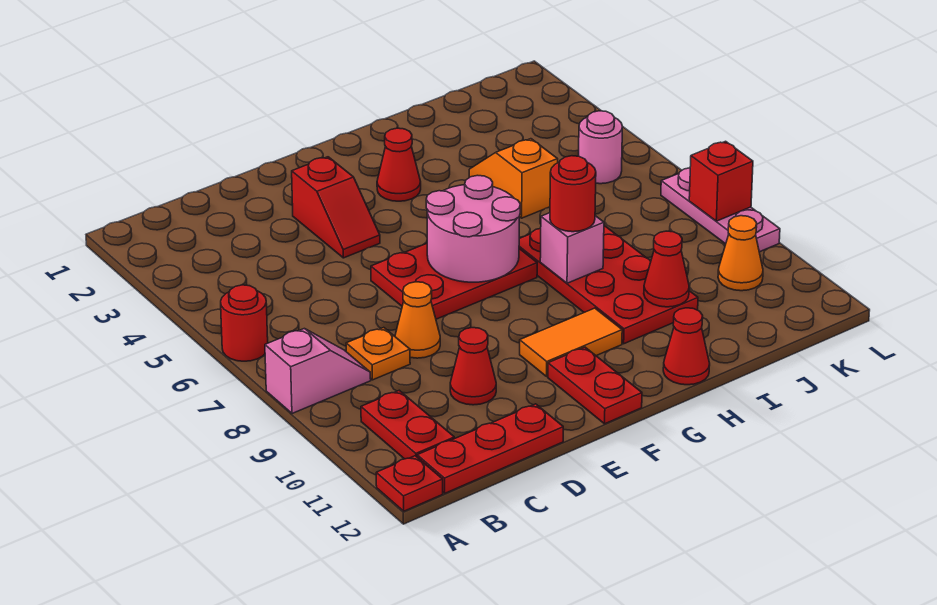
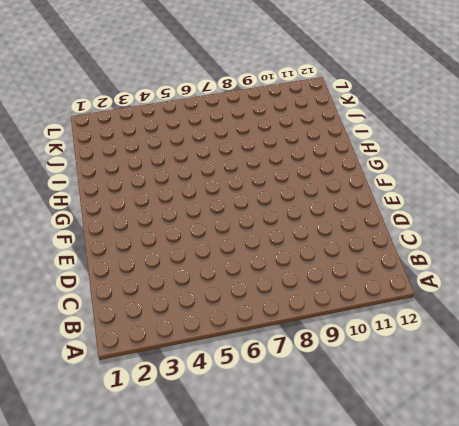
none -> red round brick A6 level 1
none -> pink slope A8:B8 level 1 top A
none -> red plate A12 level 1

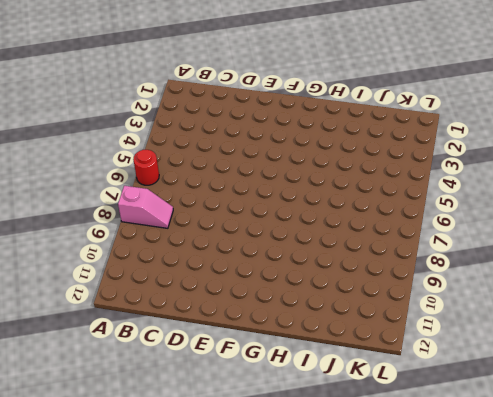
none -> red plate A12 level 1
none -> red plate B10:B11 level 1
none -> red plate B12:D12 level 1

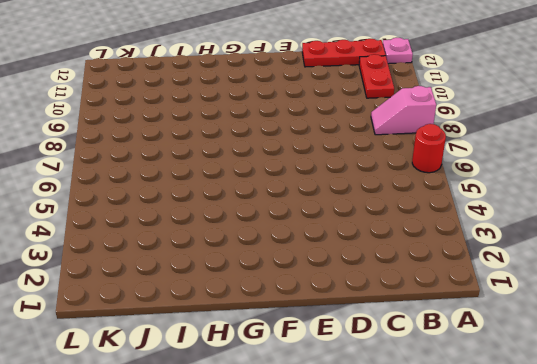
pink plate A12 level 1 -> red plate A12 level 1
none -> orange plate C8 level 1
none -> orange cone D8 level 1
none -> red cone D10 level 1

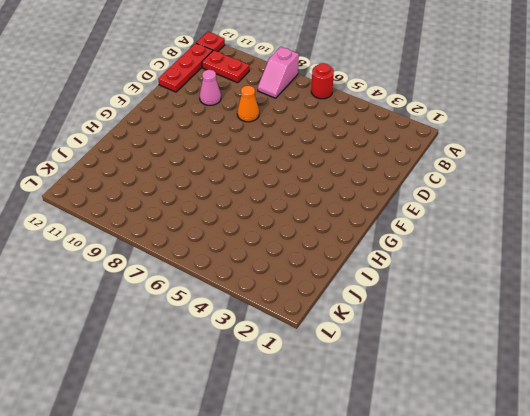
pink cone D10 level 1 -> red cone D10 level 1
none -> orange plate C8 level 1
none -> red slope E3:E4 level 1 top 3
none -> red plate E6:G7 level 1

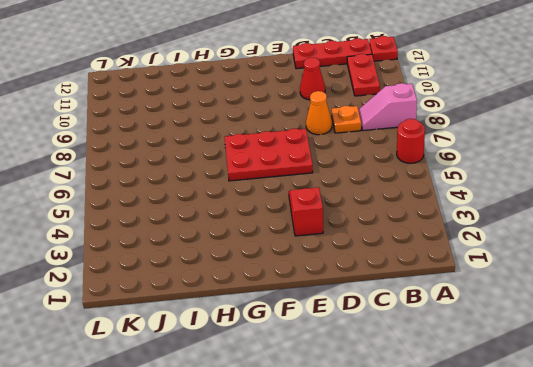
none -> orange tile F10:G10 level 1
none -> red plate F11:F12 level 1
none -> red cone G3 level 1

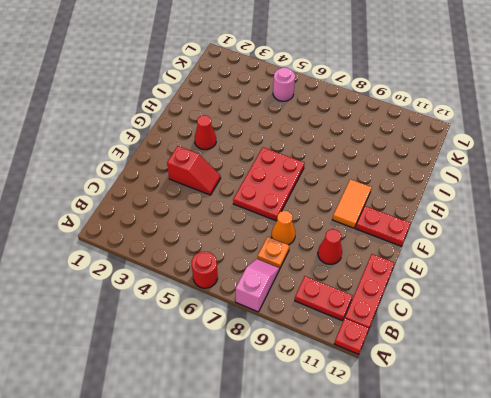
none -> red plate H7:I10 level 1
none -> red cone H12 level 1
none -> orange slope I4:I5 level 1 top 5

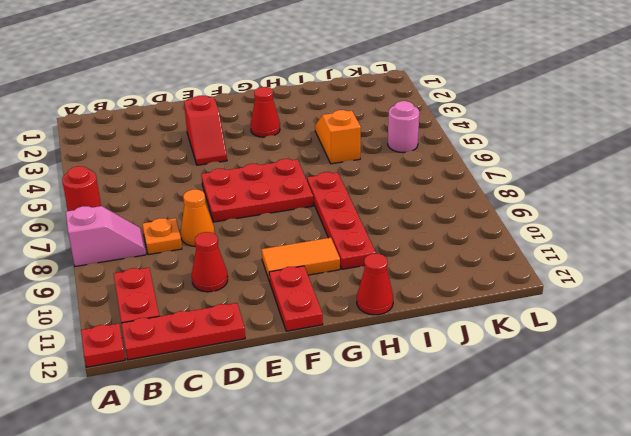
red plate H7:H10 level 1 -> red plate H7:I10 level 1
none -> orange cone K10 level 1
none -> pink plate L7:L9 level 1
none -> pink round brick F6:G7 level 2

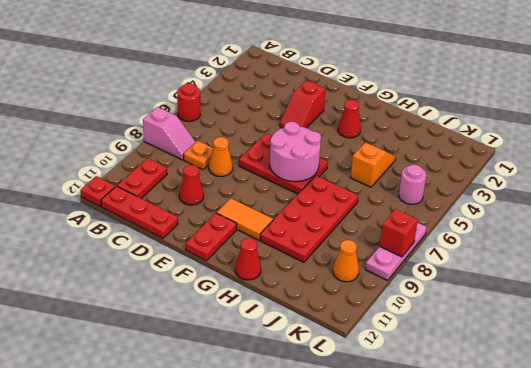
none -> pink brick H8 level 2
none -> red cone I10 level 2
none -> red round brick H8 level 3

